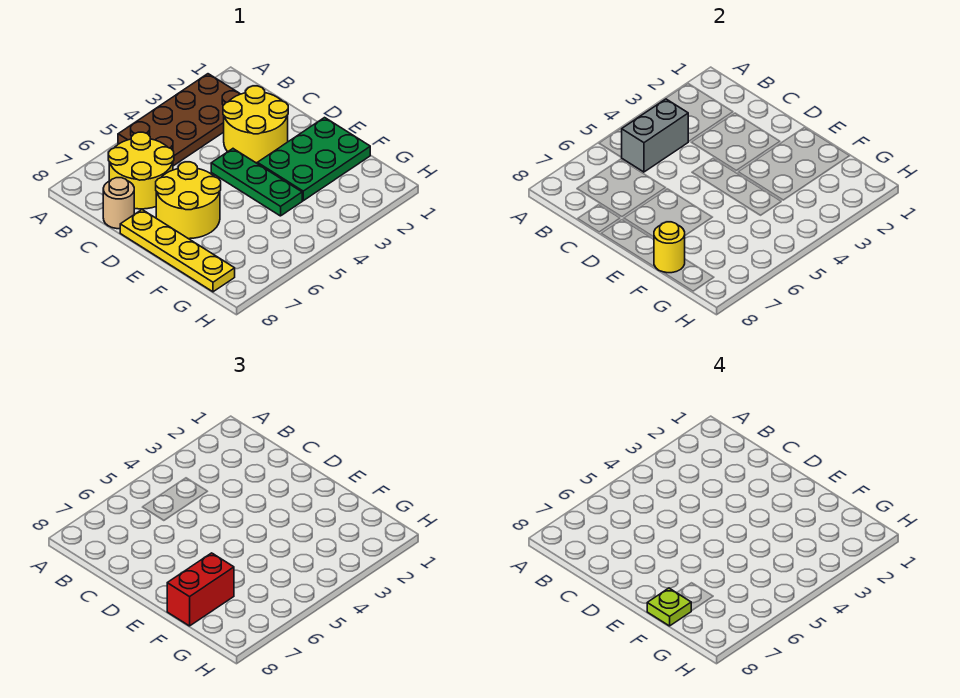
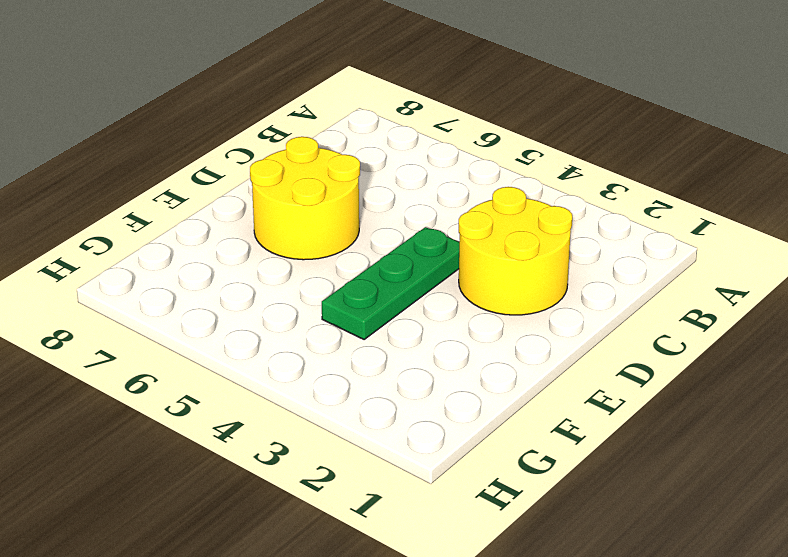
none -> brown plate A2:B5 level 1
none -> yellow round brick B6:C7 level 1
none -> tan round brick C8 level 1

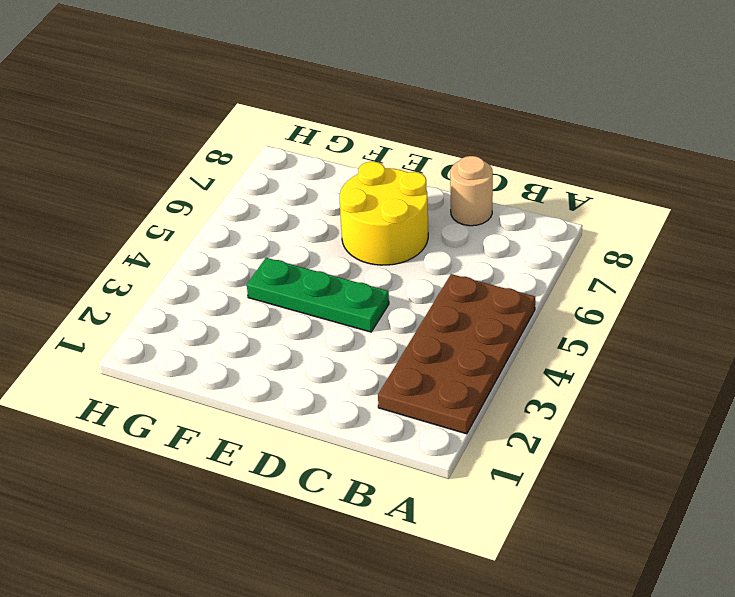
none -> yellow round brick B6:C7 level 1
none -> yellow round brick C2:D3 level 1
none -> yellow plate D8:G8 level 1

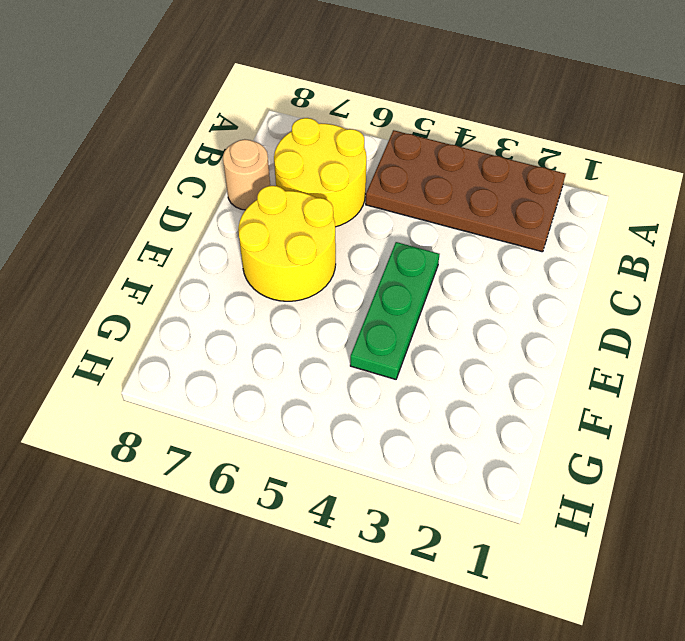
none -> yellow round brick C2:D3 level 1
none -> yellow plate D8:G8 level 1
none -> green plate E1:F3 level 1

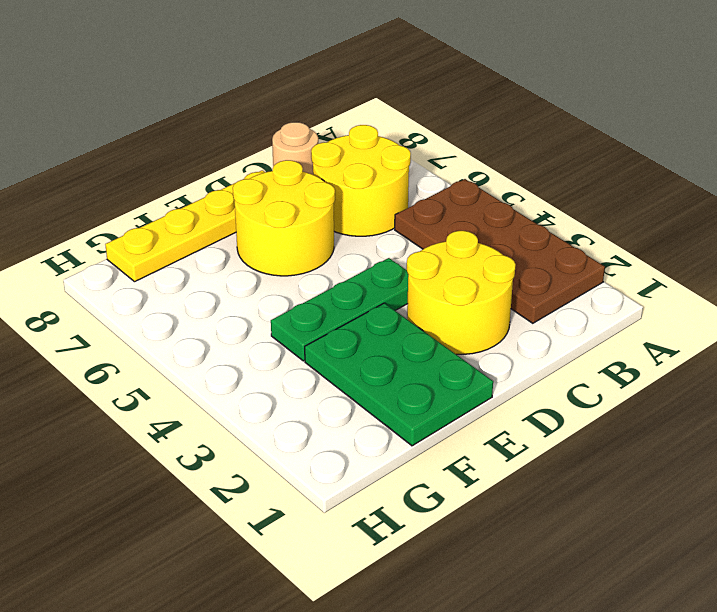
none -> grey brick B4:B5 level 2
none -> yellow round brick F8 level 2
none -> red brick F7:F8 level 3

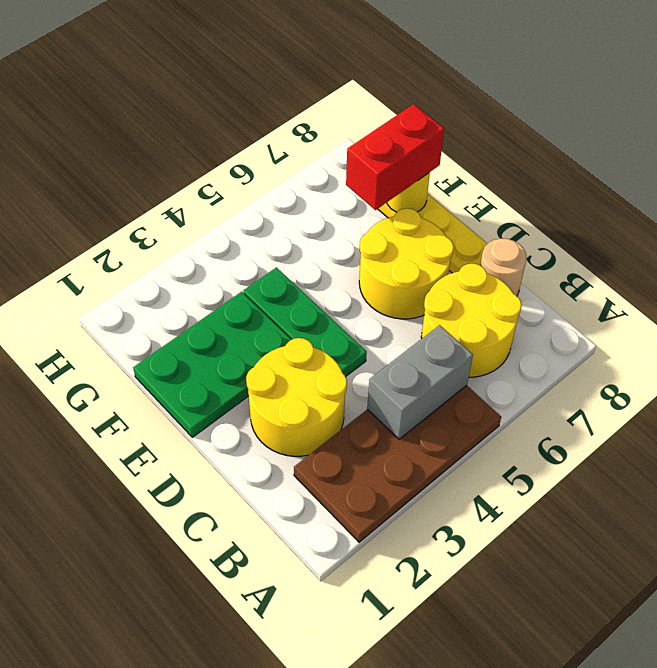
none -> lime plate F8 level 4

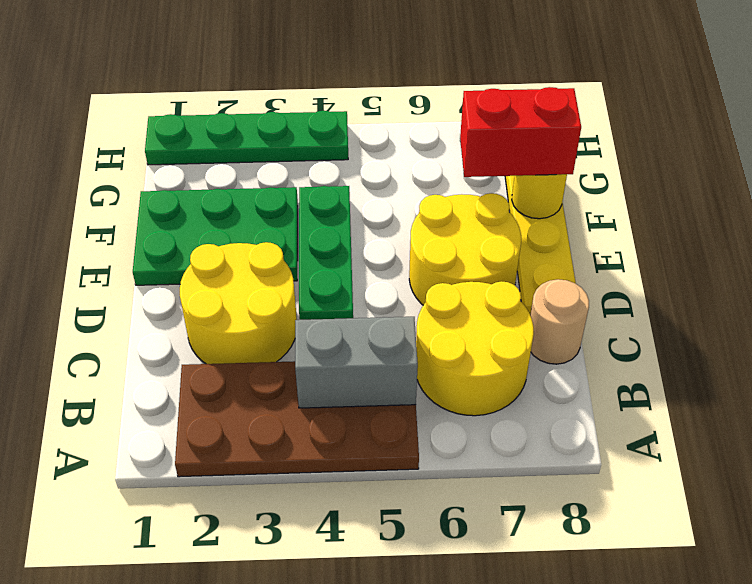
green plate H1:H4 level 1 -> none
none -> lime plate F8 level 4

